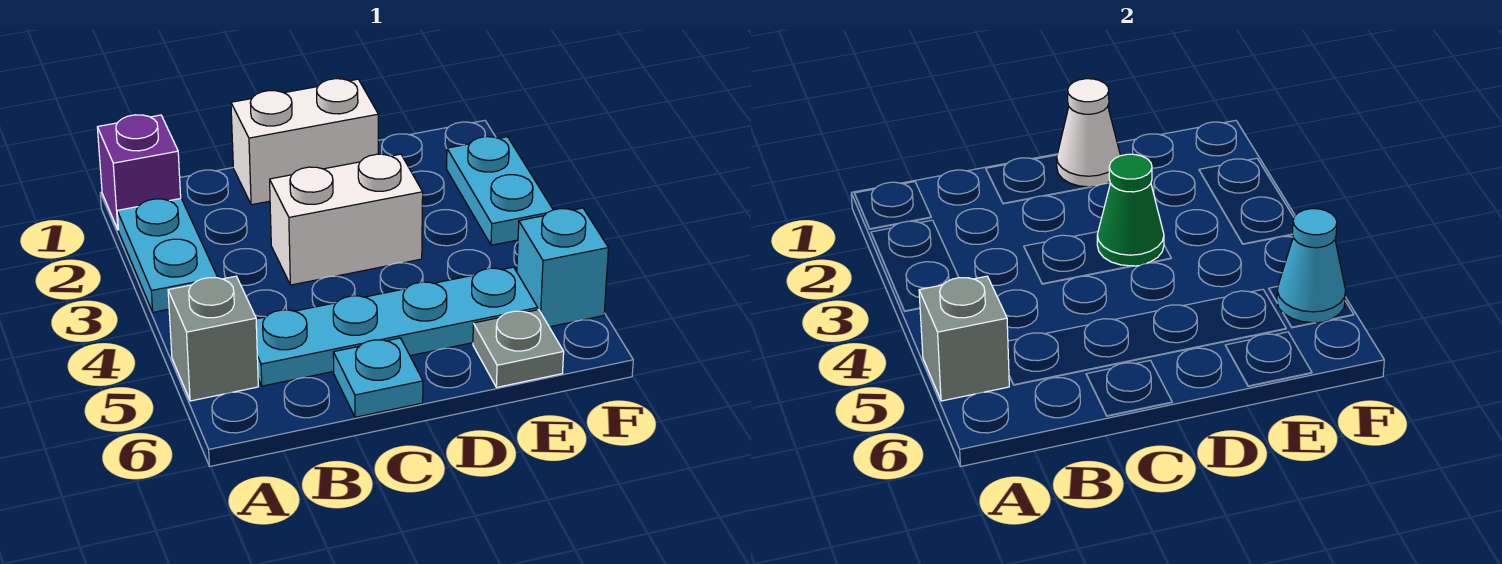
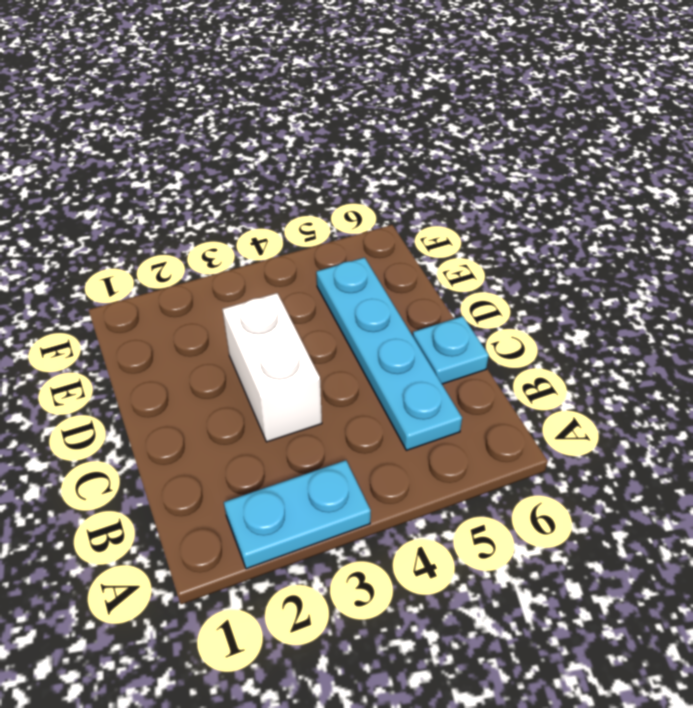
none -> purple brick A1 level 1
none -> grey brick A5 level 1
none -> white brick C1:D1 level 1

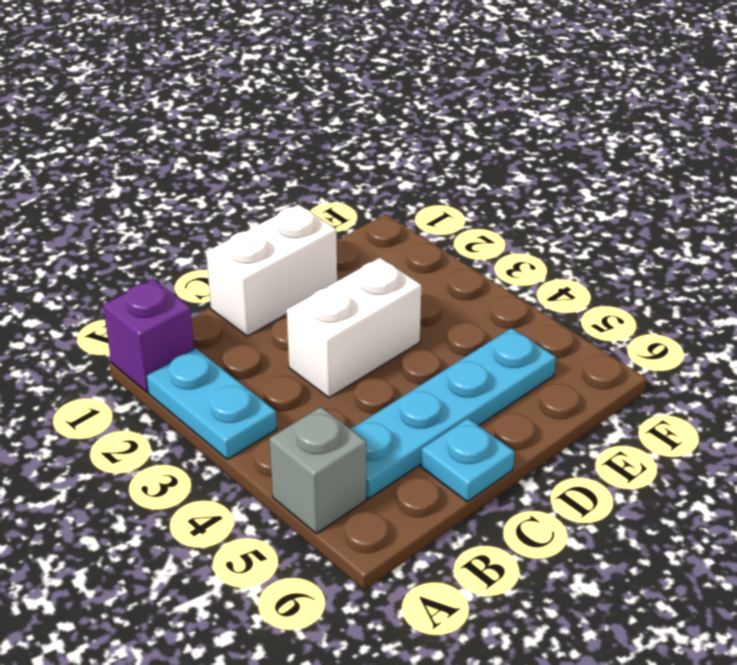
none -> grey plate E6 level 1
none -> cyan plate F2:F3 level 1
none -> cyan brick F5 level 1

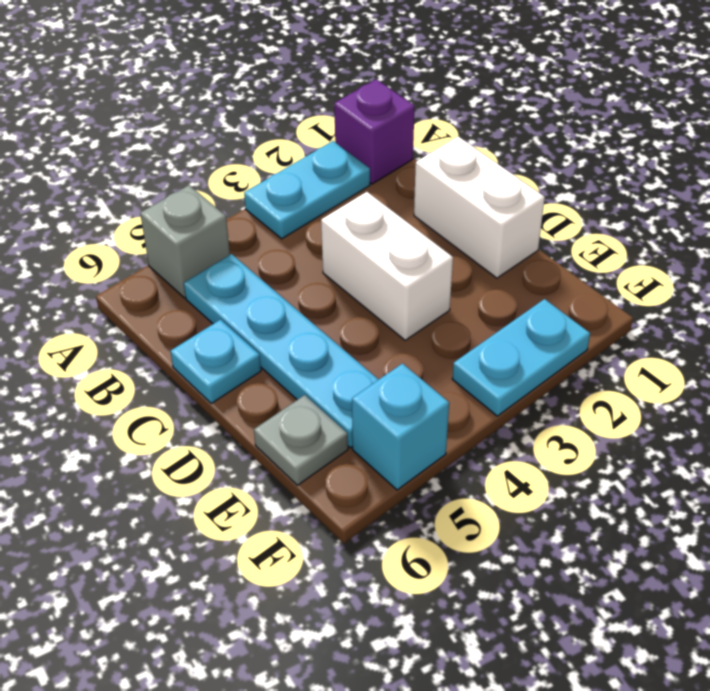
none -> grey brick A5 level 2
none -> white cone D1 level 2
none -> green cone D3 level 2

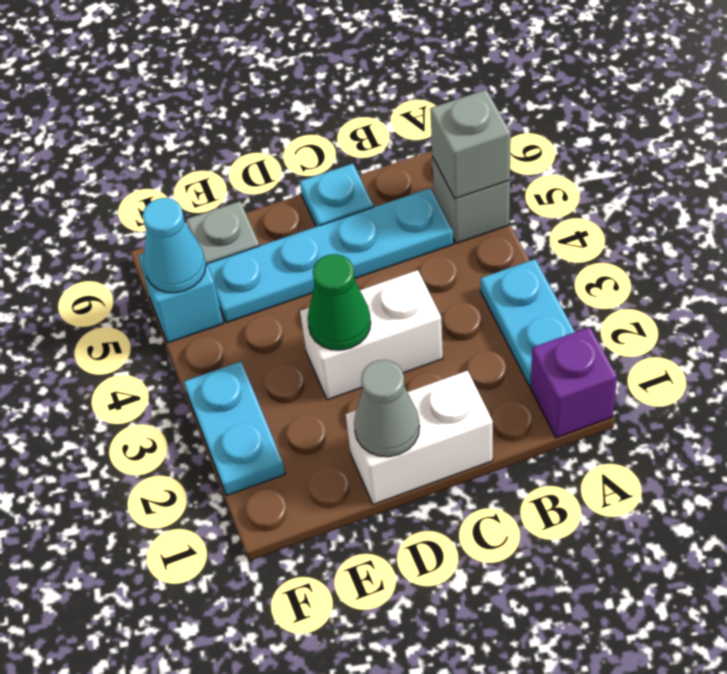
grey cone D1 level 2 -> white cone D1 level 2

